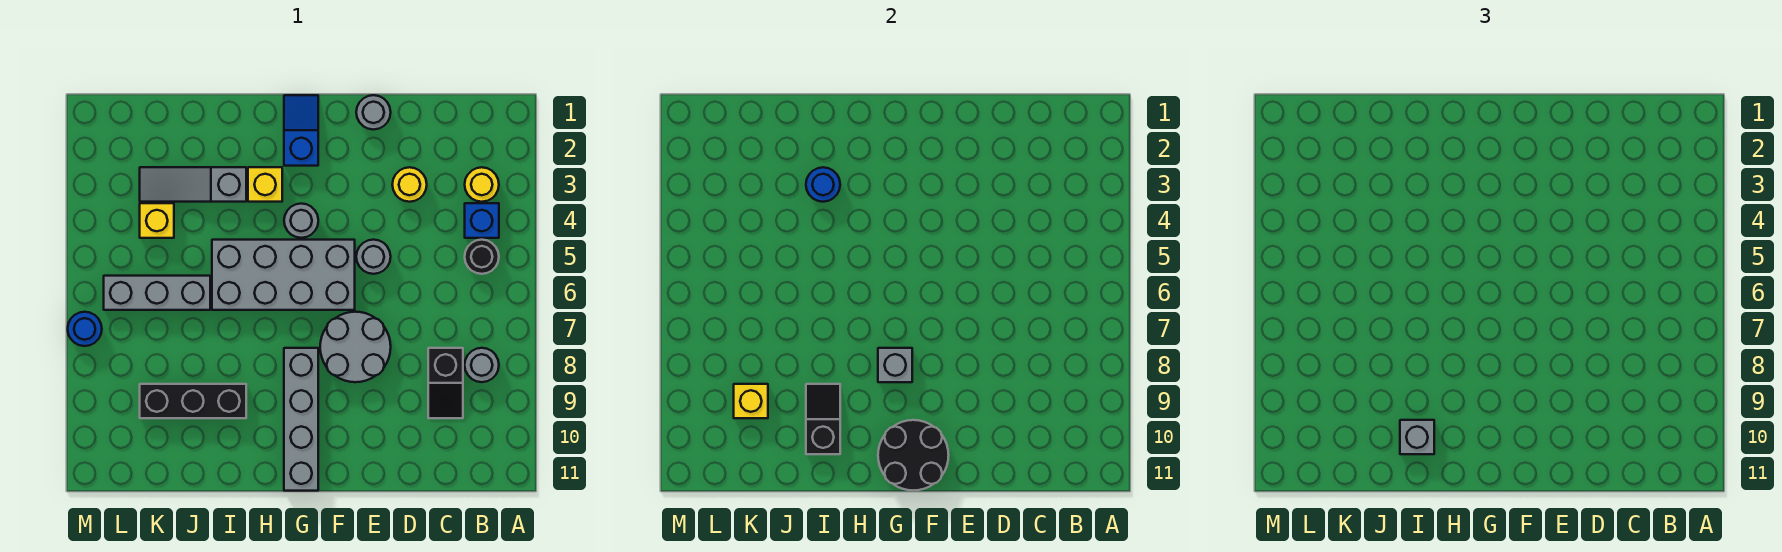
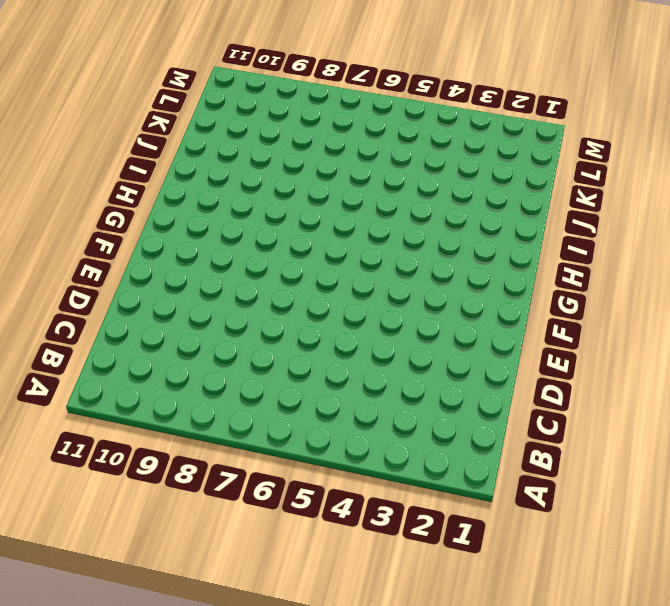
none -> yellow round brick B3 level 1
none -> blue brick B4 level 1
none -> black round brick B5 level 1

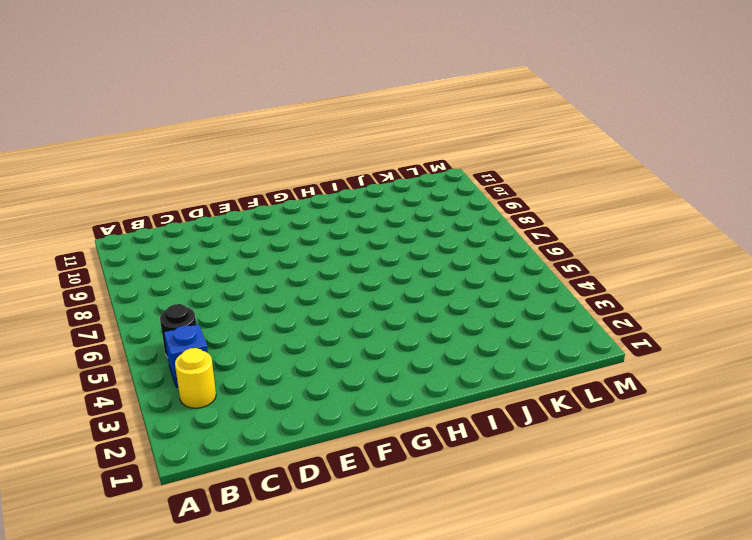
none -> grey round brick B8 level 1
none -> black slope C8:C9 level 1 top 8
none -> yellow round brick D3 level 1

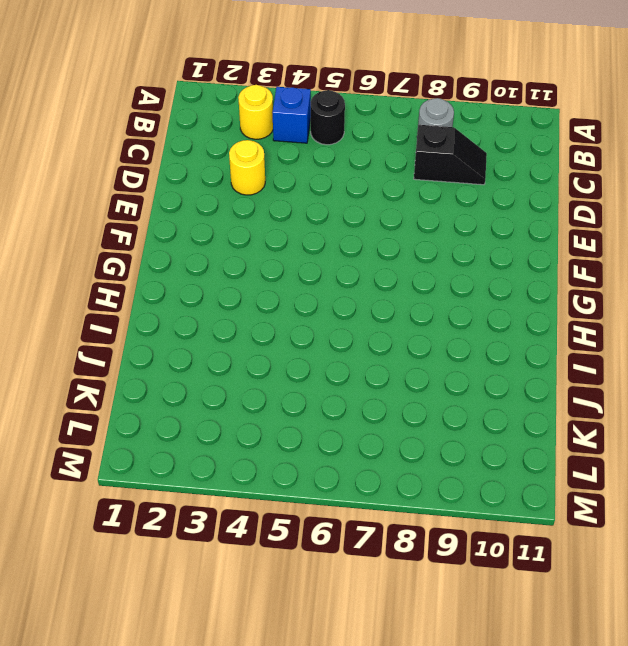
none -> grey round brick E1 level 1
none -> grey round brick E5 level 1
none -> grey round brick E7:F8 level 1

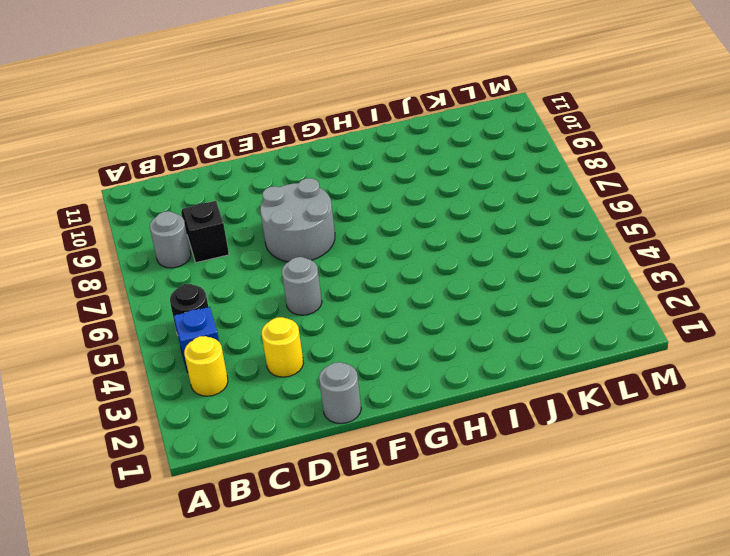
none -> grey brick F5:I6 level 1
none -> blue slope G1:G2 level 1 top 2
none -> grey round brick G4 level 1

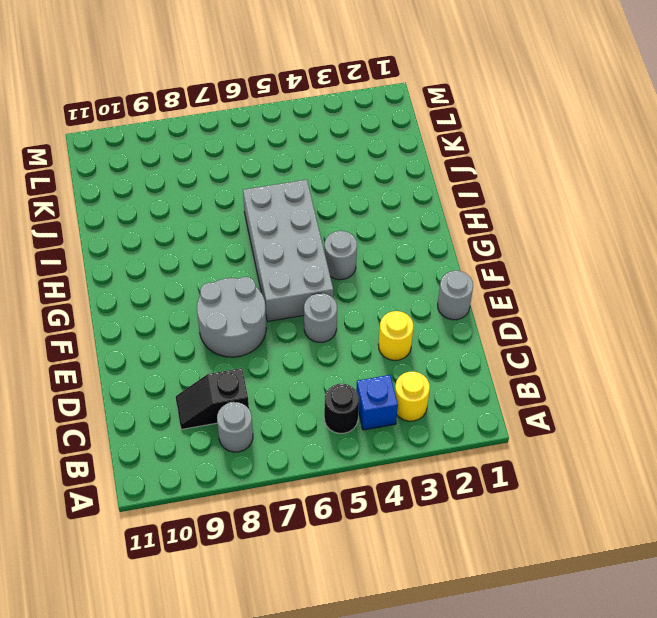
none -> blue slope G1:G2 level 1 top 2
none -> grey brick G8:G11 level 1
none -> yellow brick H3 level 1

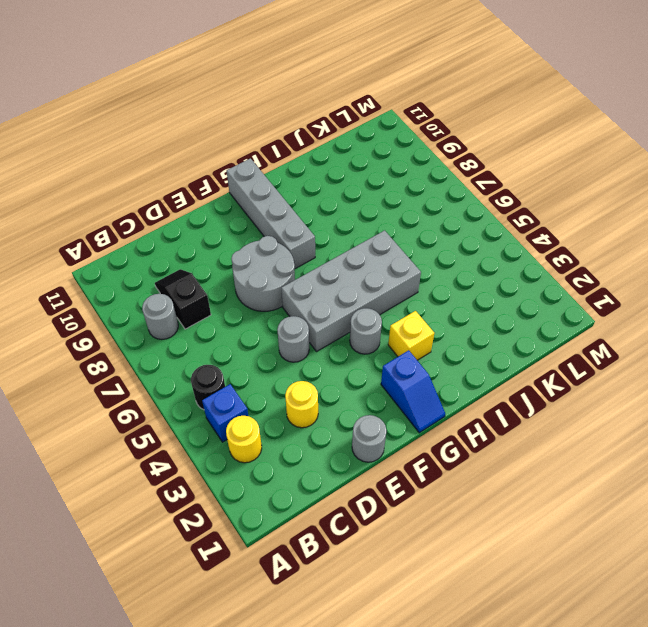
none -> grey slope I3:K3 level 1 top I
none -> black brick I9:K9 level 1
none -> grey brick J6:L6 level 1

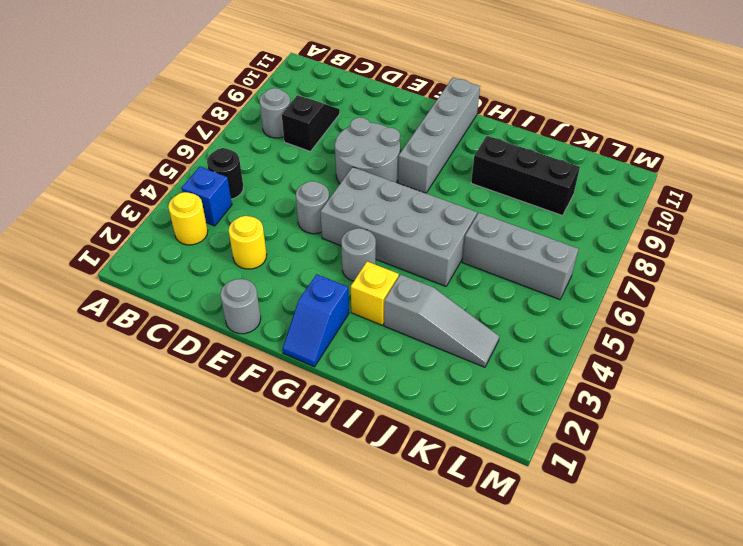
none -> yellow brick K4 level 1
none -> blue round brick M7 level 1
none -> black round brick F10:G11 level 2

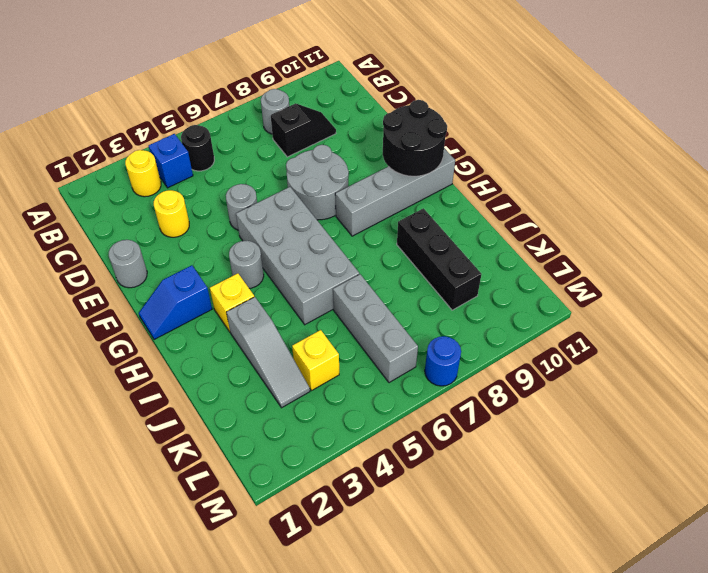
none -> grey brick G8 level 2
none -> blue round brick I3 level 2
none -> black slope I9:I10 level 2 top 10

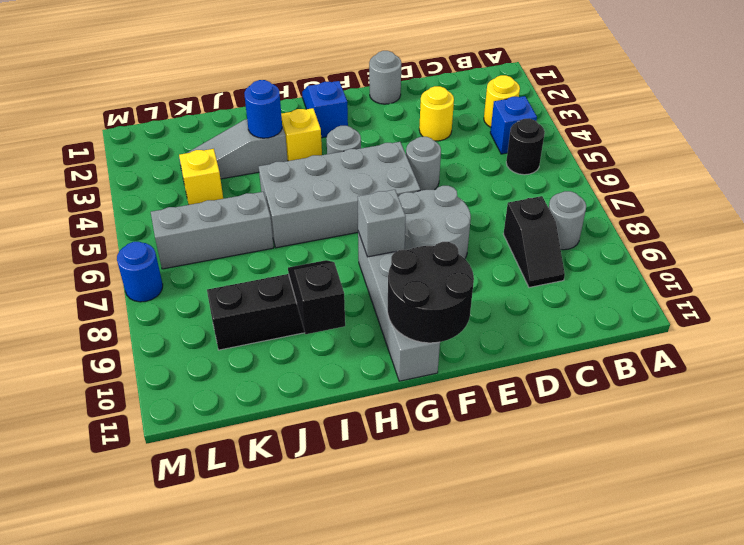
none -> yellow brick K9 level 2
none -> grey brick I10 level 3

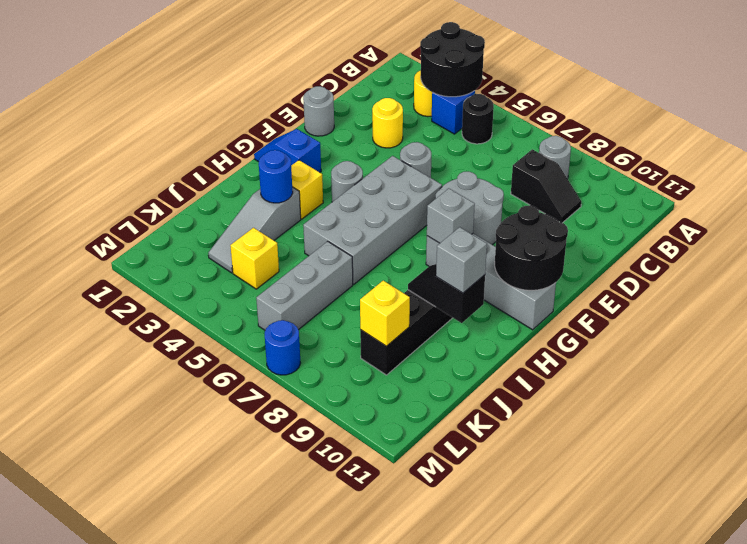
black round brick A3:B4 level 2 -> none

